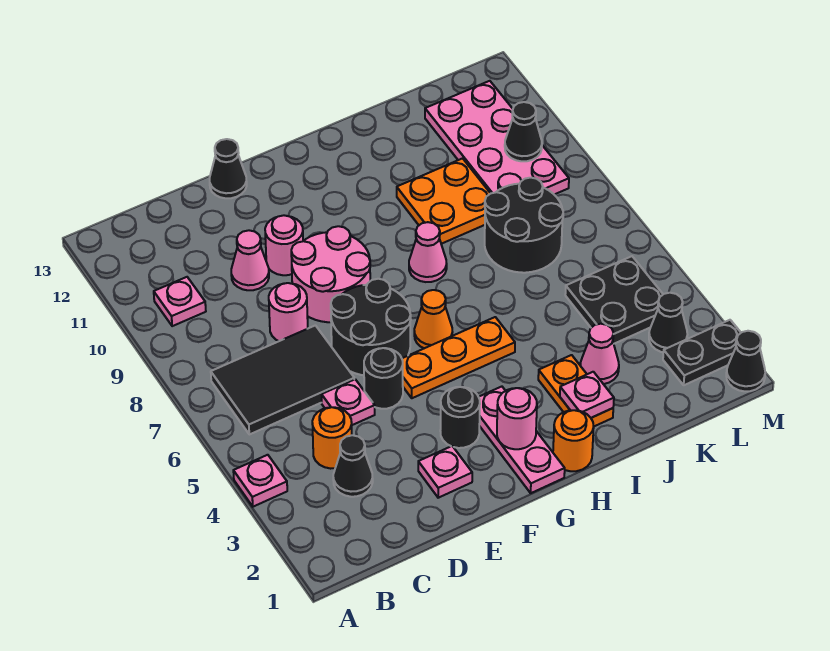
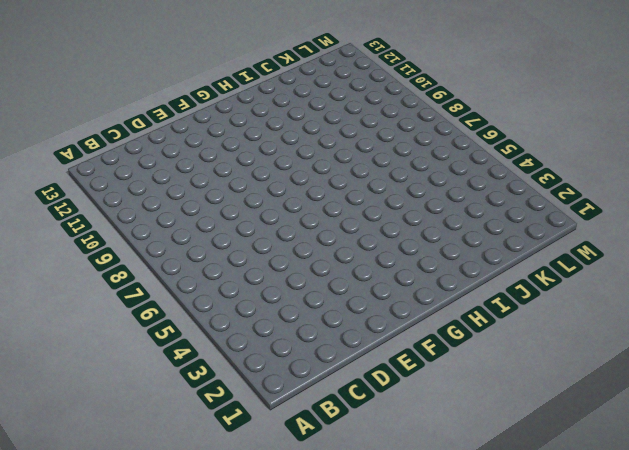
none -> pink plate A4 level 1
none -> black tile B6:D7 level 1
none -> pink plate B10 level 1
none -> black cone C3 level 1

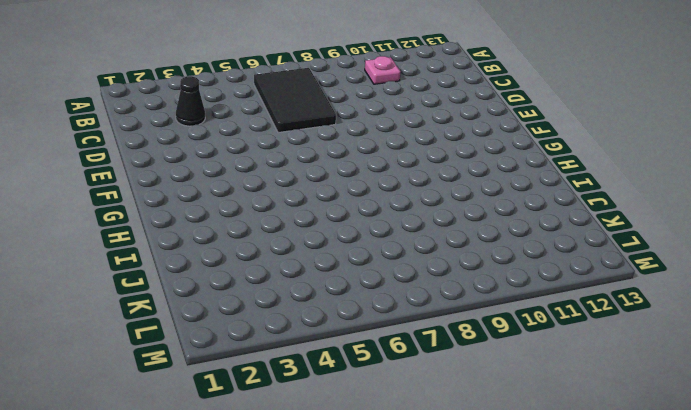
none -> pink plate A4 level 1
none -> orange round brick C4 level 1
none -> pink plate D5 level 1
none -> pink round brick D8 level 1

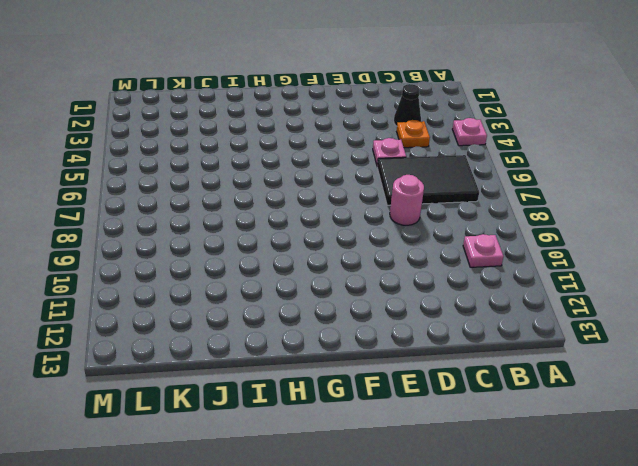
orange plate C4 level 1 -> orange round brick C4 level 1
none -> pink cone D10 level 1
none -> pink plate E2 level 1
none -> black round brick E5 level 1
none -> black round brick E6:F7 level 1

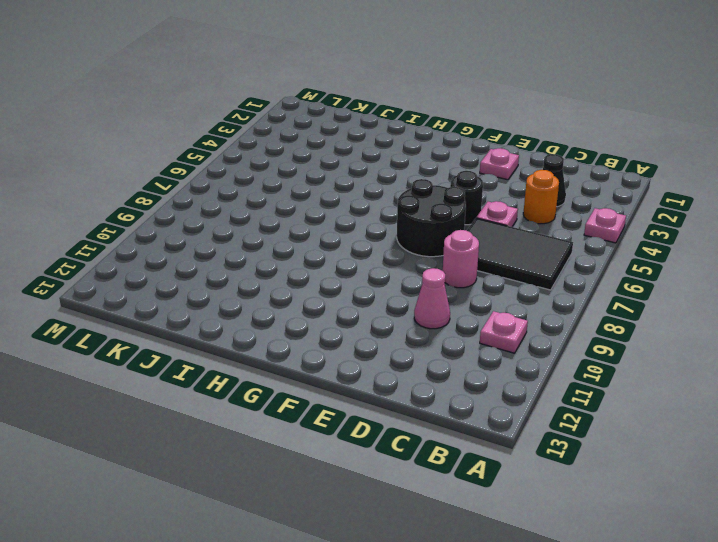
none -> pink round brick E8:F9 level 1
none -> pink round brick E10 level 1
none -> black cone E13 level 1
none -> black round brick F3 level 1

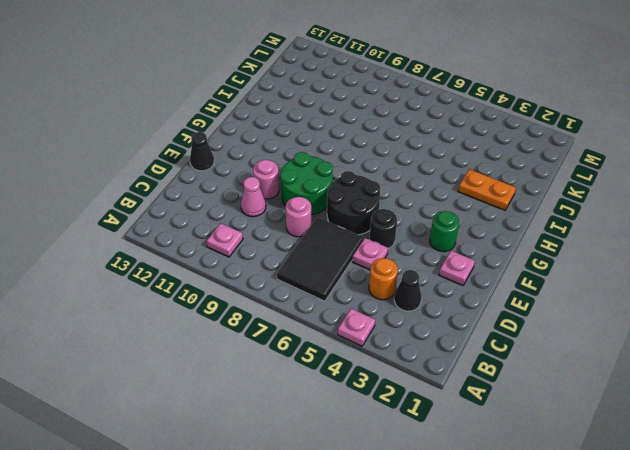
green round brick E8:F9 level 1 -> pink round brick E8:F9 level 1
green round brick F3 level 1 -> black round brick F3 level 1
none -> orange plate F5:H5 level 1
none -> pink plate G1:G3 level 1
none -> orange cone G6 level 1
none -> orange round brick H1 level 1

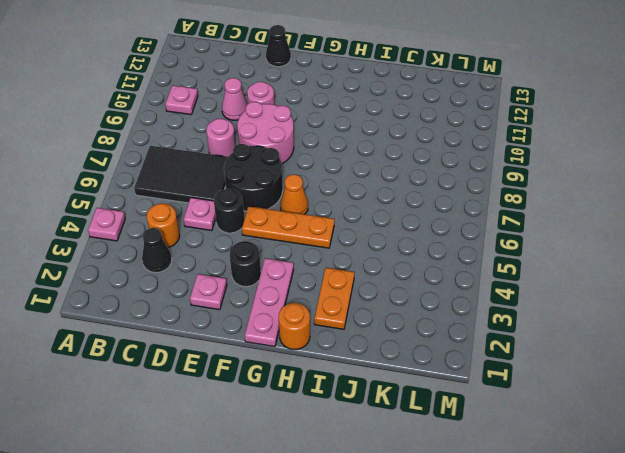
none -> pink cone H8 level 1
none -> orange plate I9:J10 level 1
none -> pink cone J3 level 1
none -> black round brick J7:K8 level 1

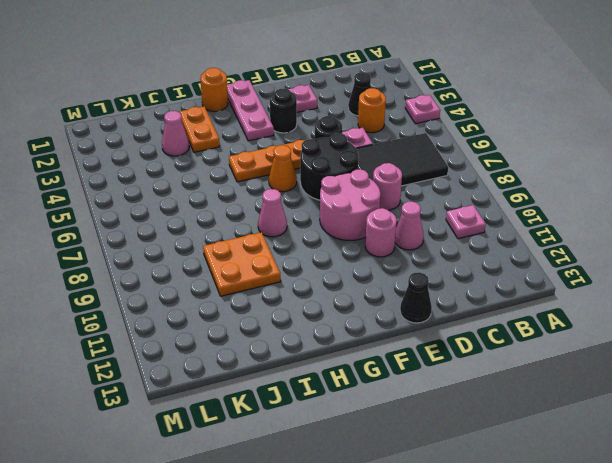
none -> black round brick J7:K8 level 1
none -> black plate K4:L5 level 1
none -> pink plate K9:L12 level 1
none -> black plate L2:M2 level 1

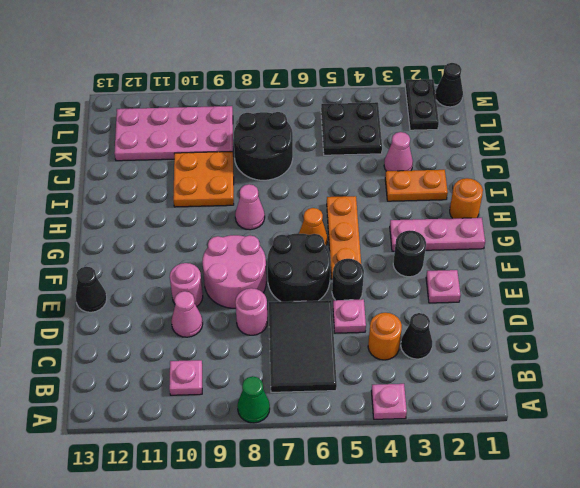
green cone A8 level 1 -> none
none -> black cone L3 level 1
none -> pink round brick G2 level 2
none -> pink plate I2 level 2
none -> black cone L10 level 2

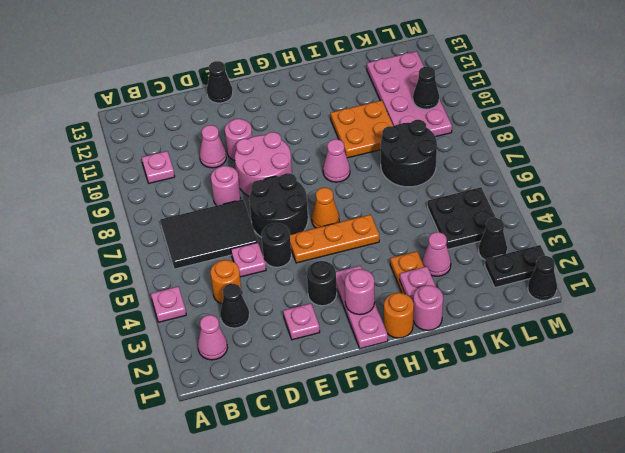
pink cone B2 level 1 -> none
pink round brick I1 level 1 -> none

